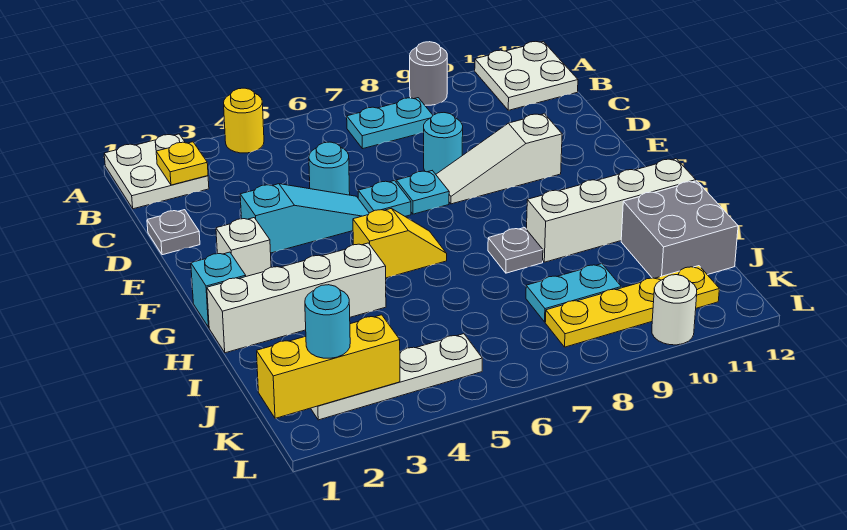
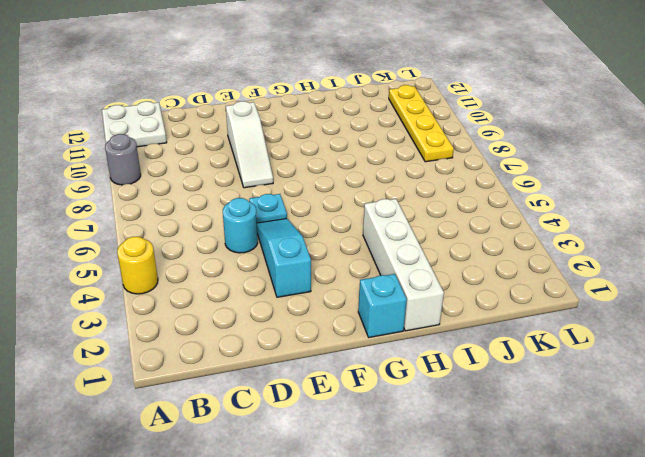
none -> white plate A1:B2 level 1
none -> cyan plate B7:B8 level 1
none -> grey plate D1 level 1

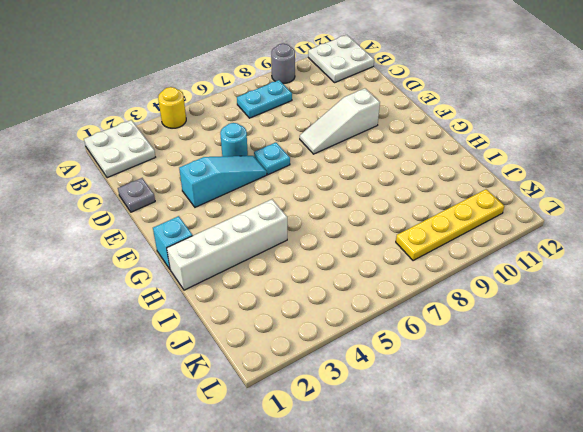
none -> cyan round brick D8 level 1
none -> cyan plate E7 level 1
none -> white brick F2 level 1

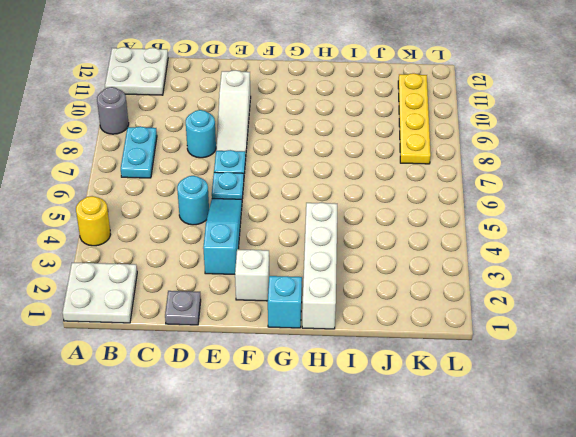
none -> yellow slope G5:G6 level 1 top 5
none -> grey plate H8 level 1
none -> white brick H9:H12 level 1

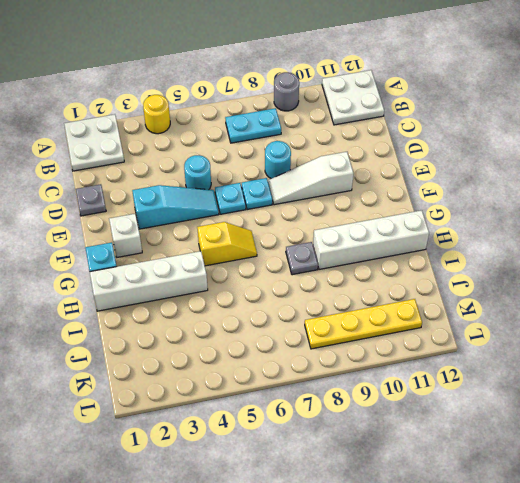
none -> grey brick I11:J12 level 1
none -> cyan plate J8:J9 level 1
none -> white plate K2:K5 level 1

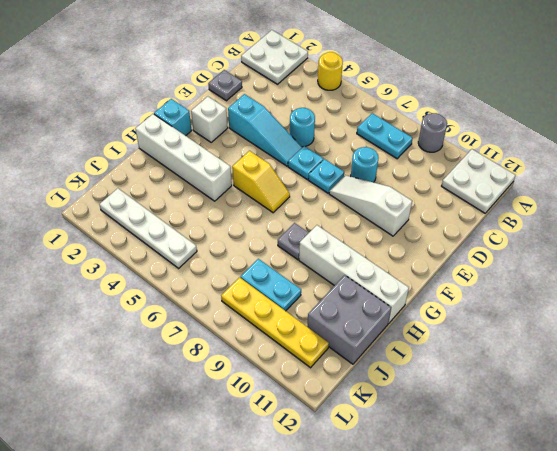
none -> white round brick L10 level 1
none -> yellow plate B2 level 2
none -> yellow brick K1:K3 level 2

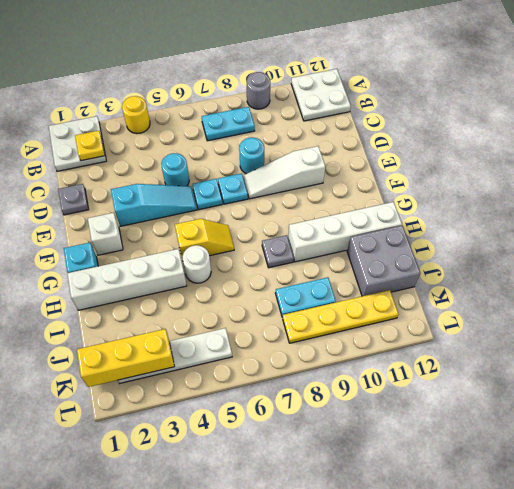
white round brick H5 level 1 -> white round brick L10 level 1
none -> cyan round brick K2 level 3

